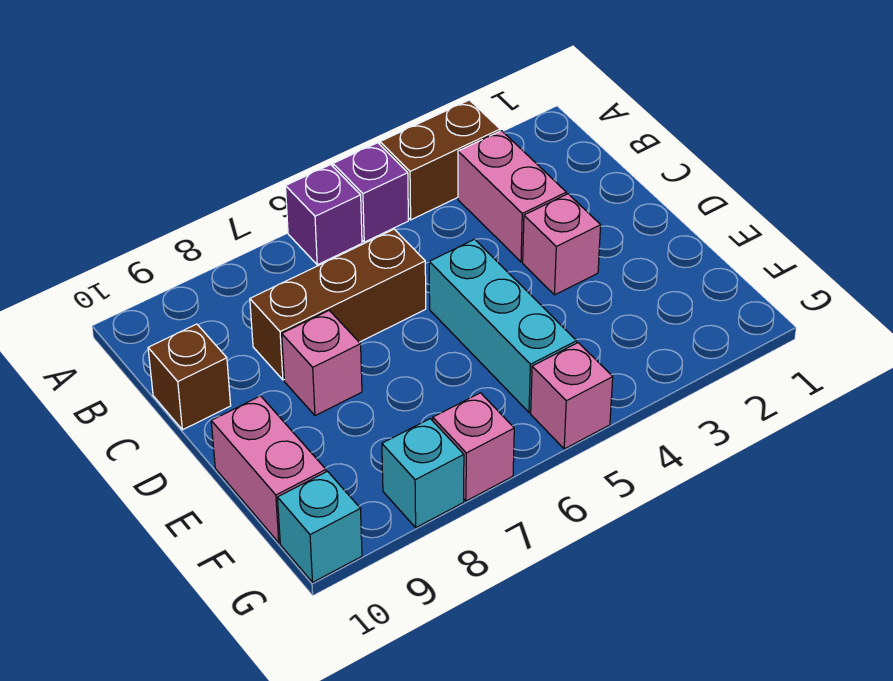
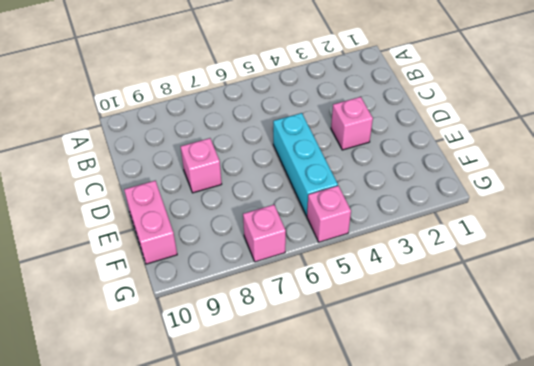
none -> brown brick A3:A4 level 1
none -> purple brick A5 level 1
none -> purple brick A6 level 1

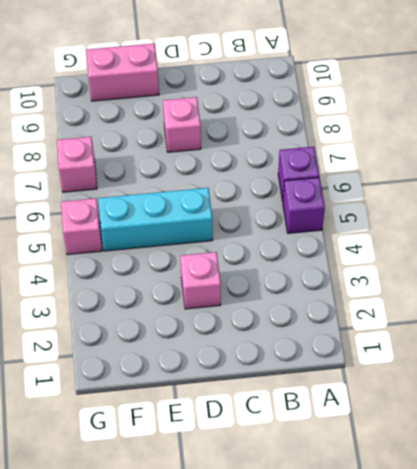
none -> brown brick A3:A4 level 1
none -> pink brick B3:C3 level 1
none -> brown brick C6:C8 level 1

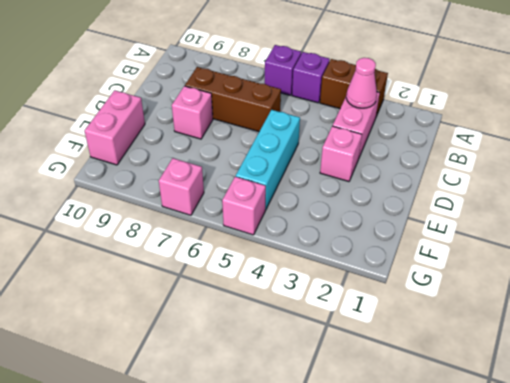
pink cone B3 level 2 -> none
none -> brown brick C10 level 1
none -> cyan brick G8 level 1
none -> cyan brick G10 level 1

